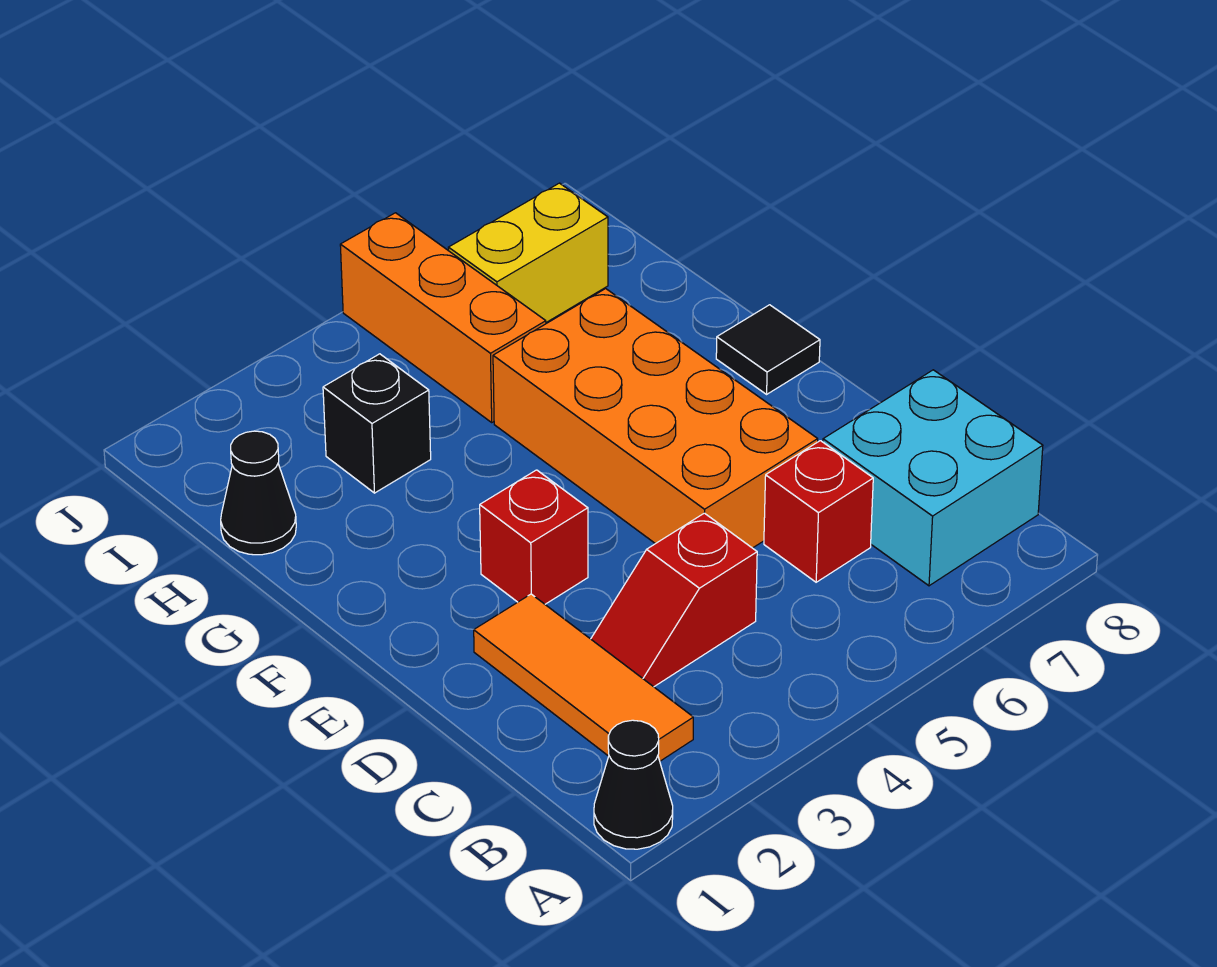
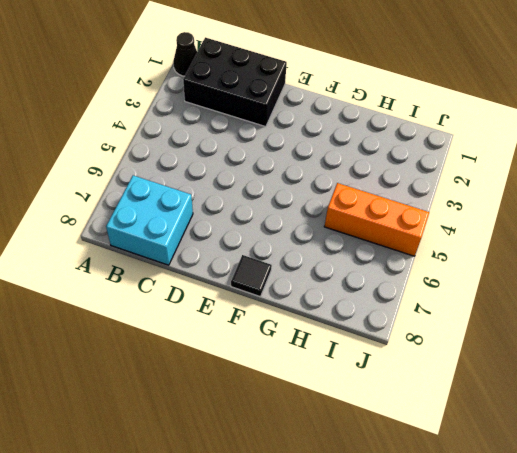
black brick B1:D2 level 1 -> orange tile B2:D2 level 1
none -> red slope C3:C4 level 1 top 4
none -> red brick C6 level 1
none -> orange brick D5:G6 level 1

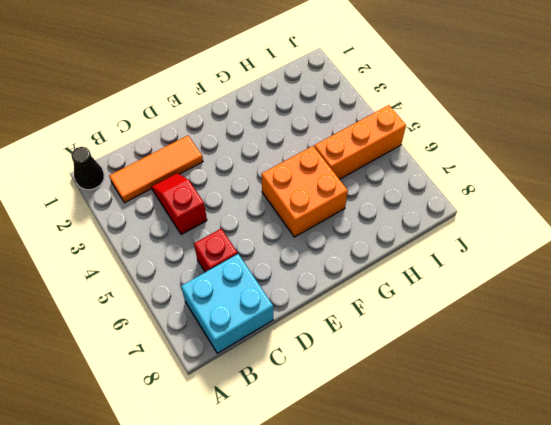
orange brick F5:G6 level 1 -> orange brick D5:G6 level 1
none -> red brick E3 level 1
none -> black tile F8 level 1
none -> black cone H1 level 1

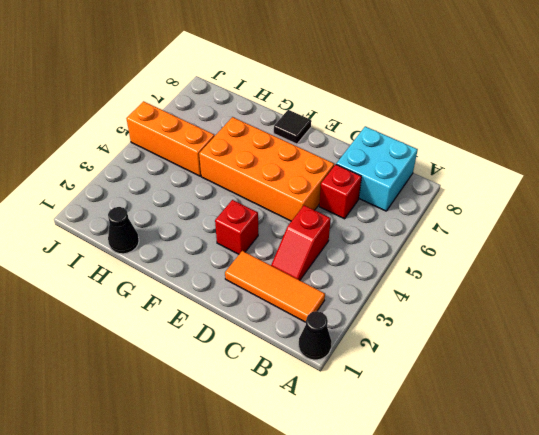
none -> black brick H3 level 1
none -> yellow brick I6:I7 level 1

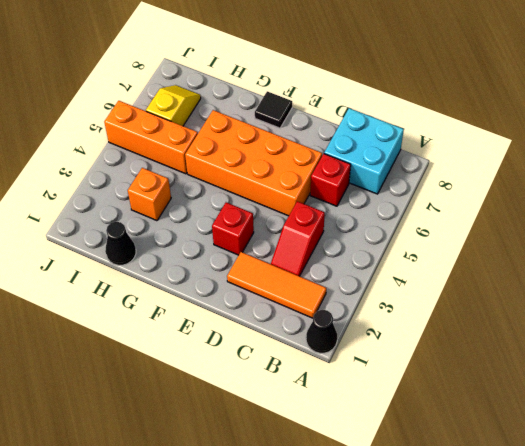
orange brick H3 level 1 -> black brick H3 level 1
yellow slope I6:I7 level 1 top 6 -> yellow brick I6:I7 level 1

